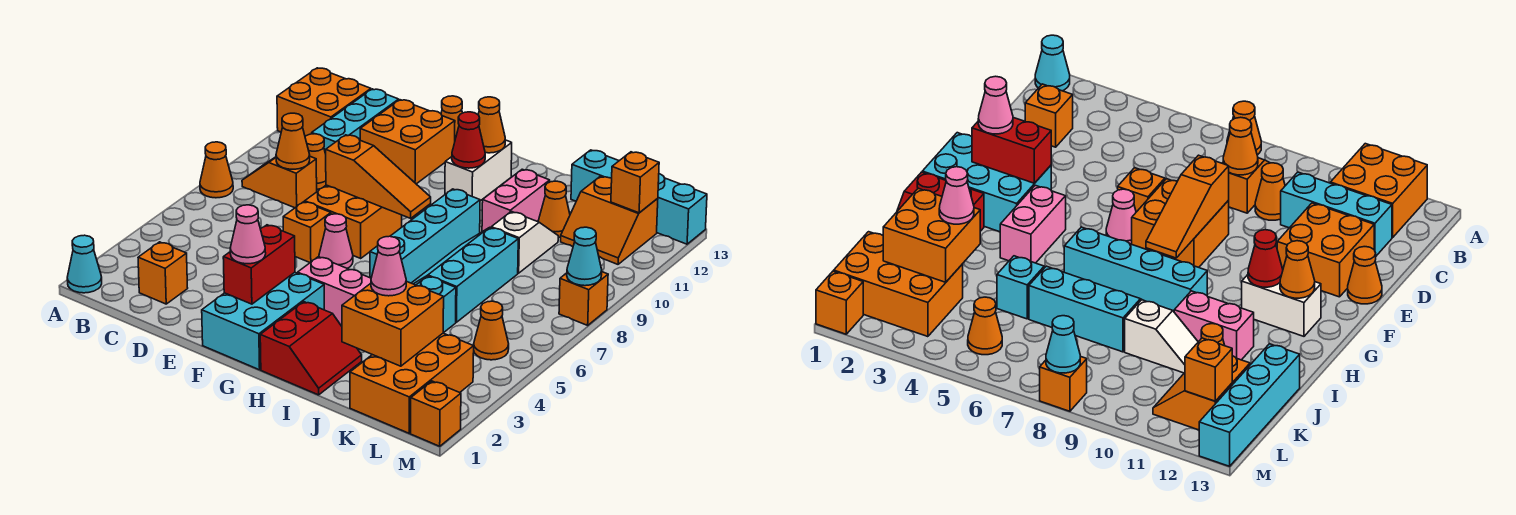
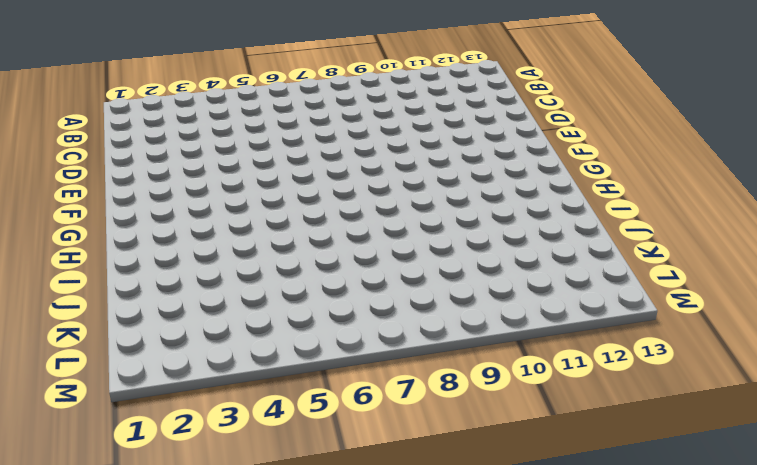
none -> cyan cone A1 level 1
none -> orange cone A7 level 1
none -> orange brick A11:B12 level 1
none -> orange slope B8:C8 level 1 top C

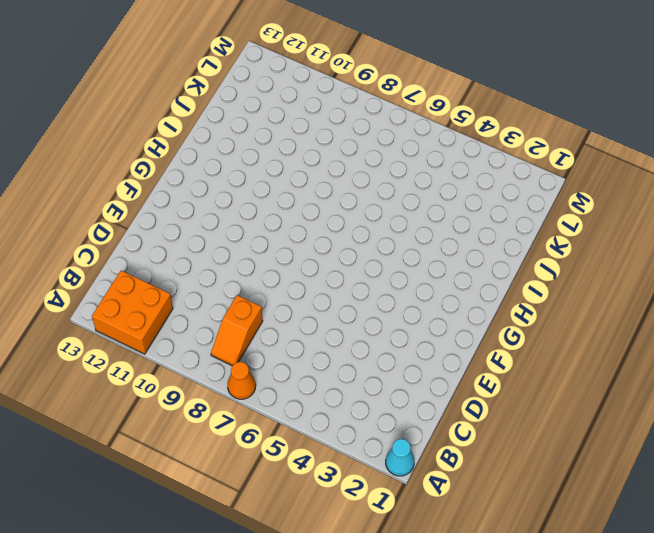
none -> orange brick C2 level 1
none -> orange cone C9 level 1
none -> cyan brick C10:C12 level 1
none -> orange brick D11:E12 level 1

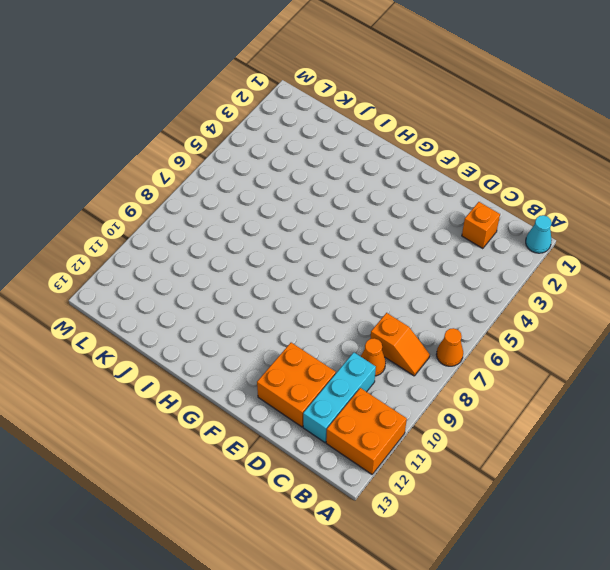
none -> orange brick E6 level 1
none -> orange brick E7:F8 level 1
none -> orange cone E13 level 1
none -> cyan brick F1:G3 level 1

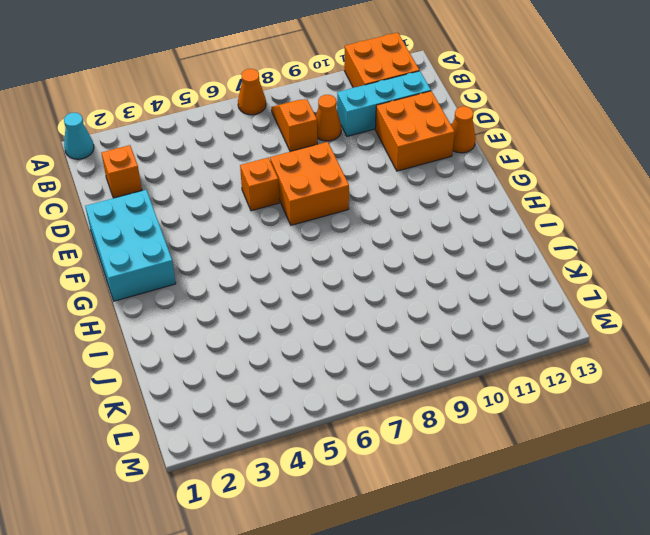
cyan brick E1:G2 level 1 -> cyan brick F1:G3 level 1
none -> pink cone F6 level 1
none -> pink brick G4:H4 level 1
none -> white brick G11:G12 level 1
none -> red slope H1:I2 level 1 top H

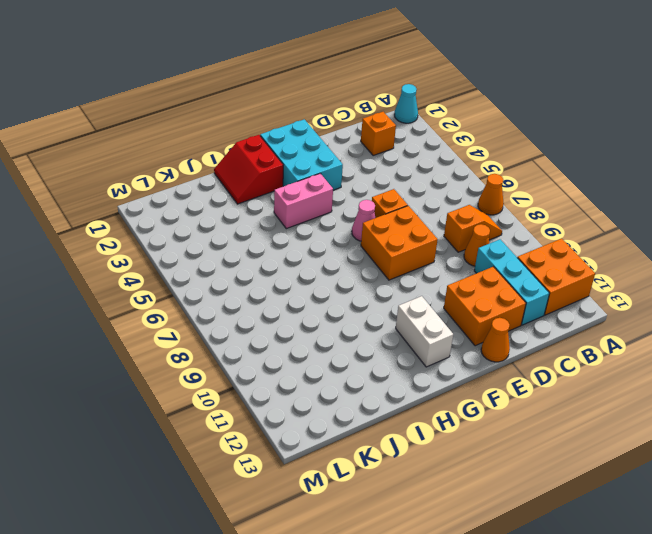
none -> cyan brick H6:H9 level 1
none -> cyan slope I6:J8 level 1 top J
none -> pink brick I10:I11 level 1
none -> cyan brick J5 level 1

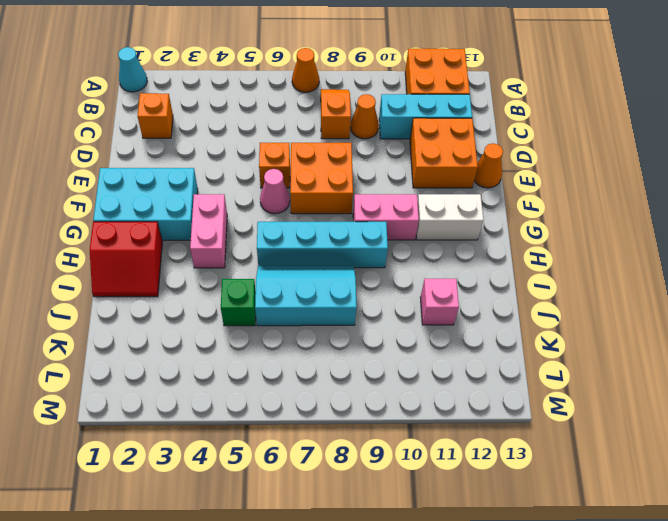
pink brick G9:G10 level 1 -> pink brick I10:I11 level 1
green brick J5 level 1 -> cyan brick J5 level 1
pink brick J11 level 1 -> orange cone J11 level 1
none -> white slope J9:J10 level 1 top 9
none -> cyan brick J13:M13 level 1
none -> orange brick K1:L3 level 1
none -> orange slope K11:L12 level 1 top 12

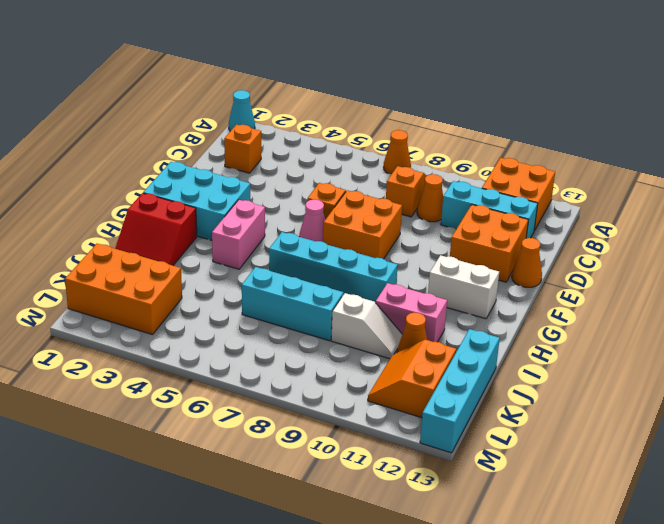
none -> cyan brick J5 level 1
none -> orange cone L5 level 1
none -> orange brick M1 level 1
none -> orange brick M8 level 1

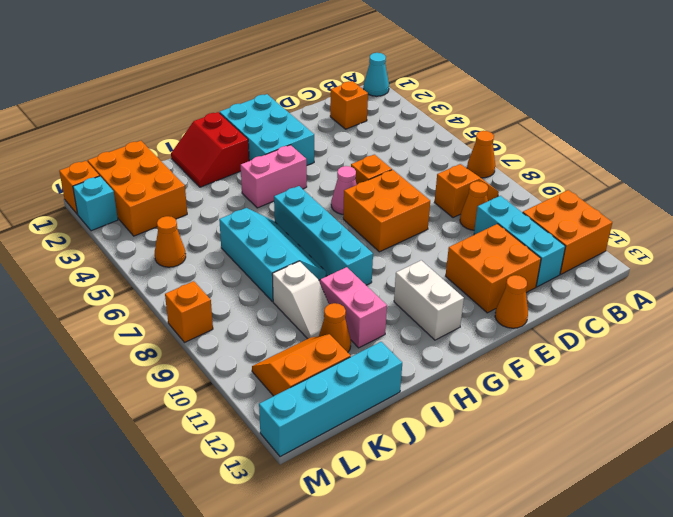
cyan brick M2 level 1 -> cyan brick J5 level 1
none -> orange cone C8 level 2
none -> orange slope E8:G8 level 2 top E
none -> red brick F2:F3 level 2
none -> red cone G11 level 2

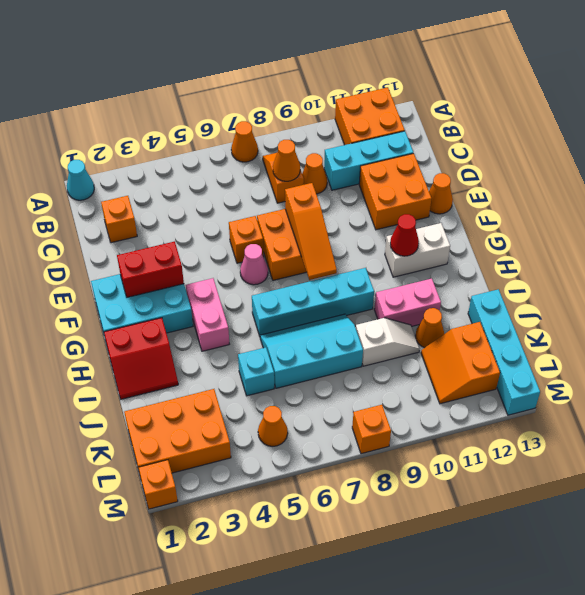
none -> orange cone G12 level 2
none -> orange brick J2:K3 level 2
none -> orange brick L12 level 2
none -> cyan cone M8 level 2

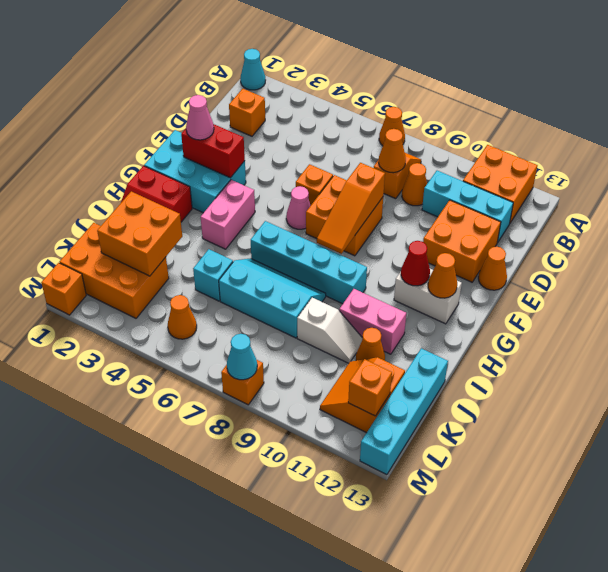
none -> pink cone J3 level 3

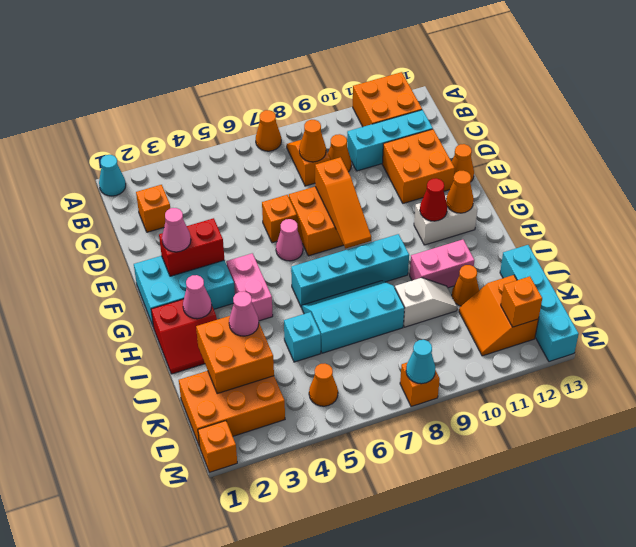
pink cone H2 level 2 -> none

